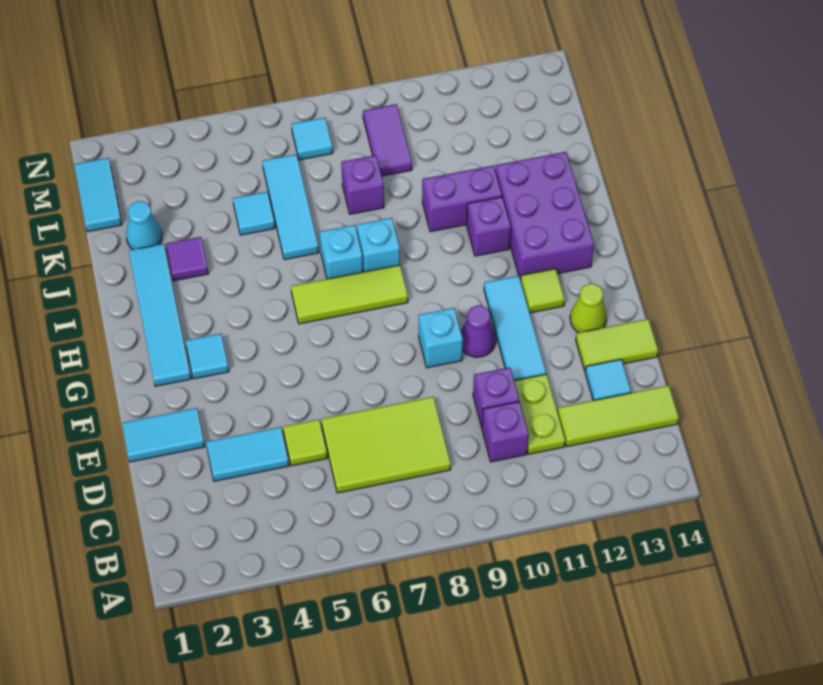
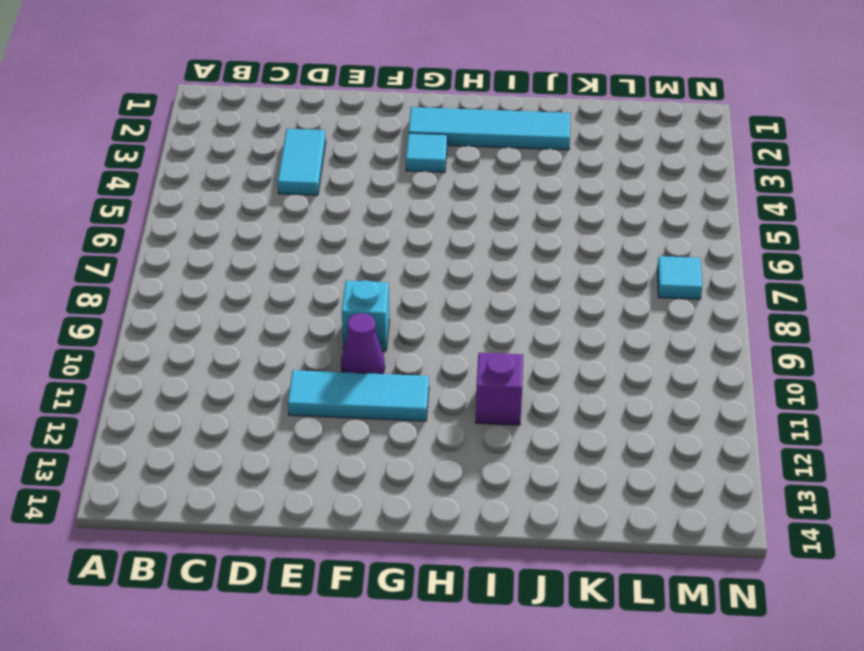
none -> lime tile C6:D8 level 1
none -> purple brick C10 level 1
none -> lime plate C11:D11 level 1
none -> lime tile C12:C14 level 1

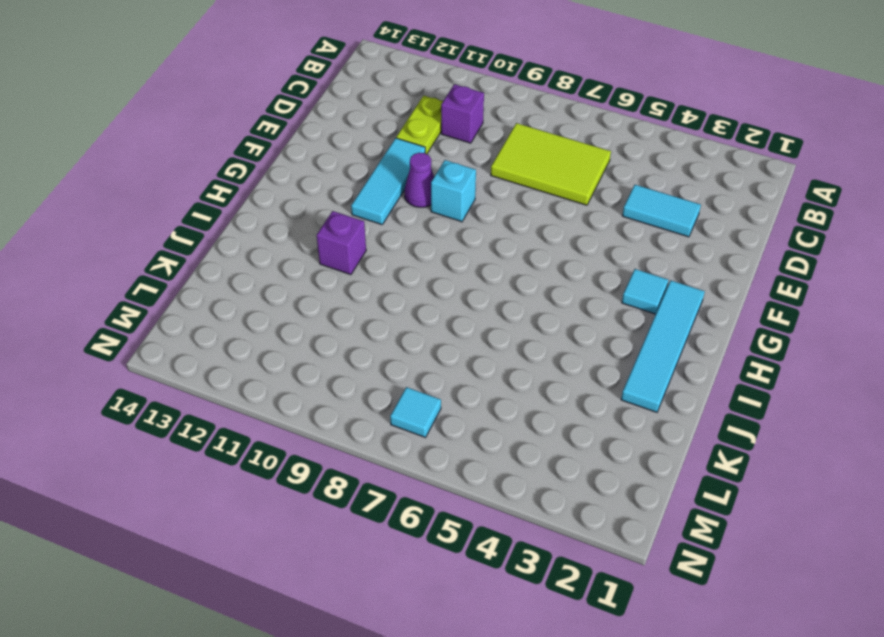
none -> lime tile C12:C14 level 1
none -> lime tile D5 level 1
none -> purple brick D10 level 1
none -> cyan tile D13 level 1

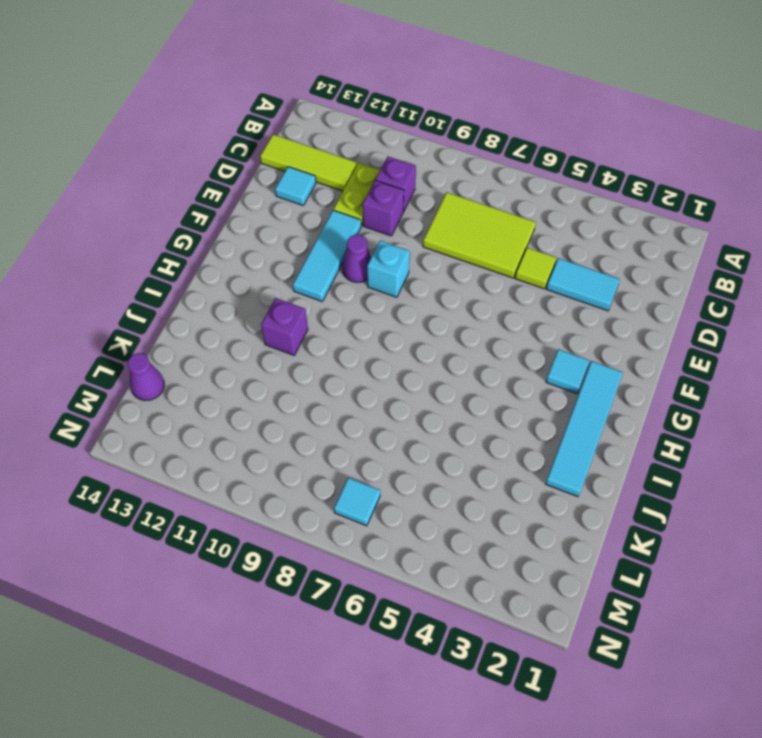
purple cone L14 level 1 -> none
none -> cyan tile E1:E2 level 1
none -> lime tile E13:E14 level 1
none -> lime cone F13 level 1
none -> lime tile G12 level 1

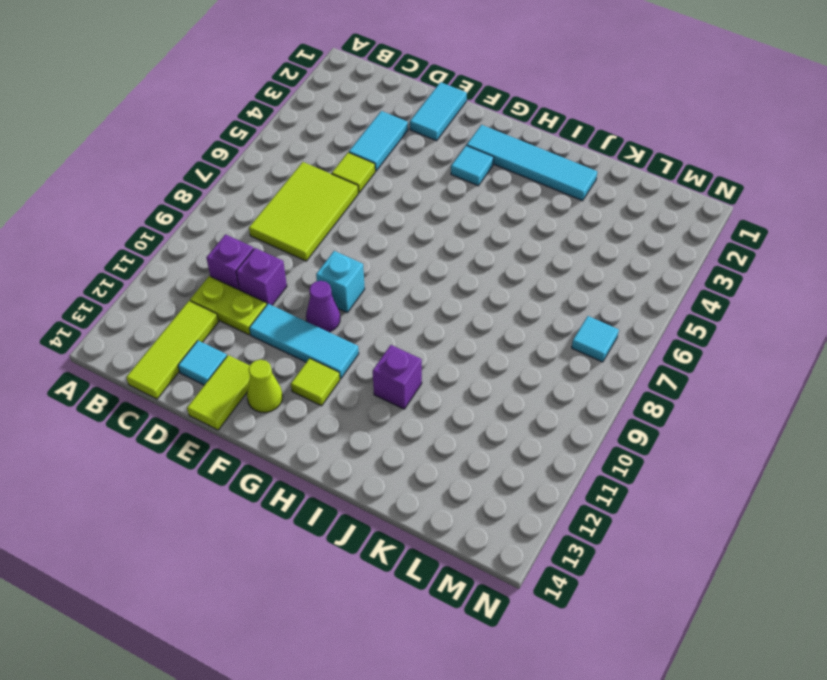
none -> lime tile H6:H8 level 1
none -> purple brick H12:J13 level 1
none -> cyan brick I7 level 1
none -> cyan brick I8 level 1

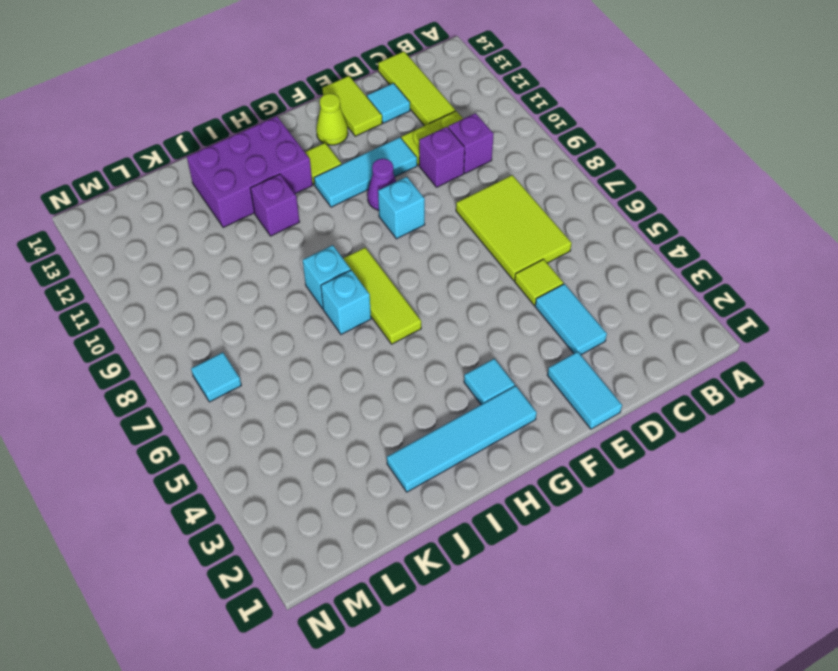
none -> purple tile J3 level 1
none -> cyan tile J6:L6 level 1
none -> purple brick J10:J11 level 1
none -> cyan cone K2 level 1

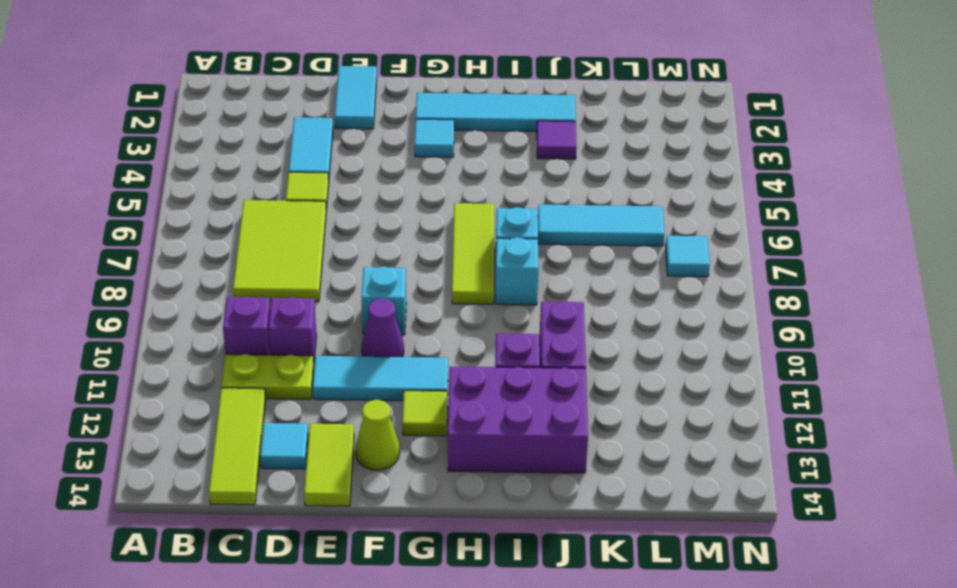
none -> cyan cone K2 level 1
none -> cyan tile K5 level 1
none -> purple brick K8 level 1
none -> cyan tile L1:M1 level 1

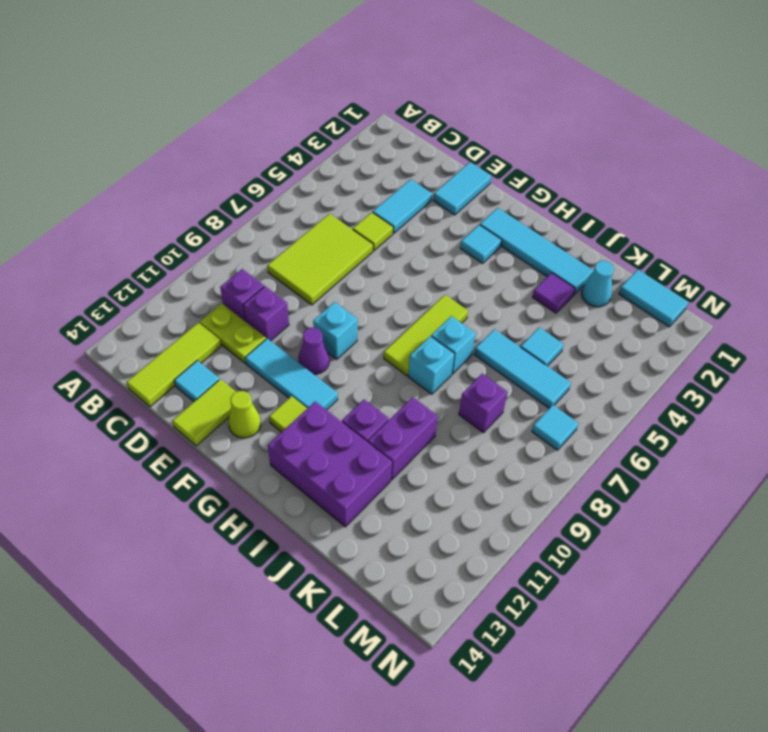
none -> purple tile L9:M9 level 1

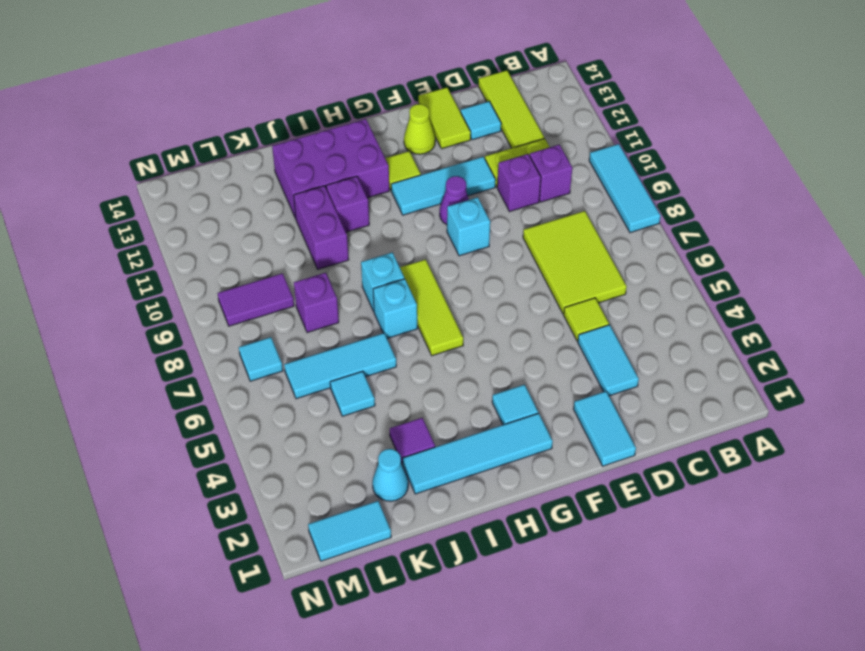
cyan tile A8:A10 level 1 -> none

